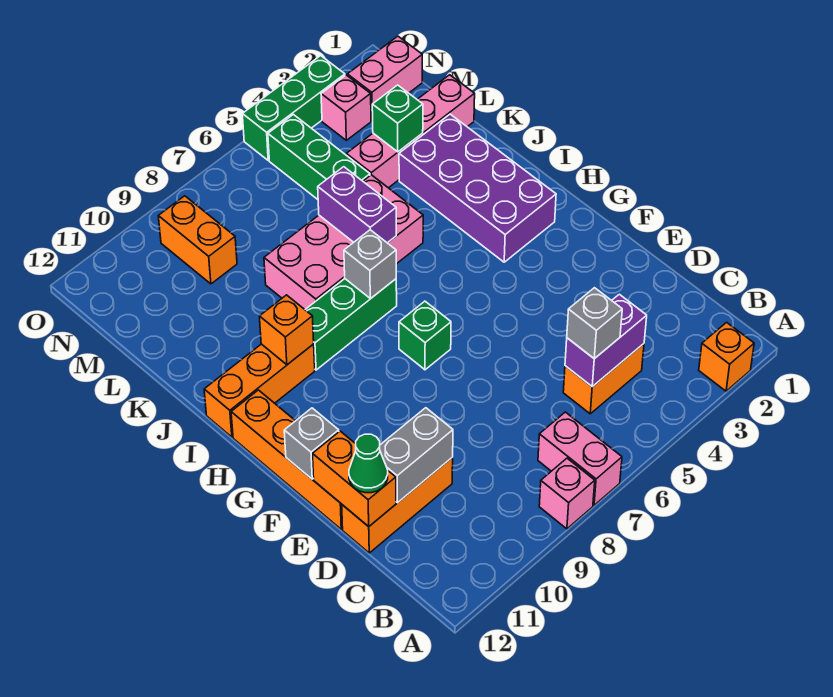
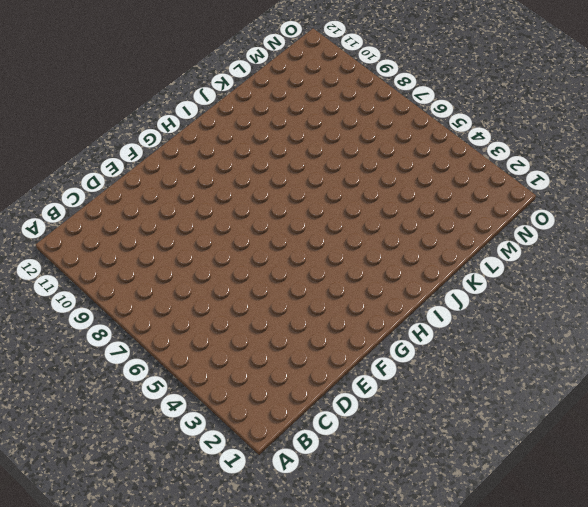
none -> orange brick A2 level 1
none -> pink brick A7:B7 level 1
none -> pink brick A8 level 1

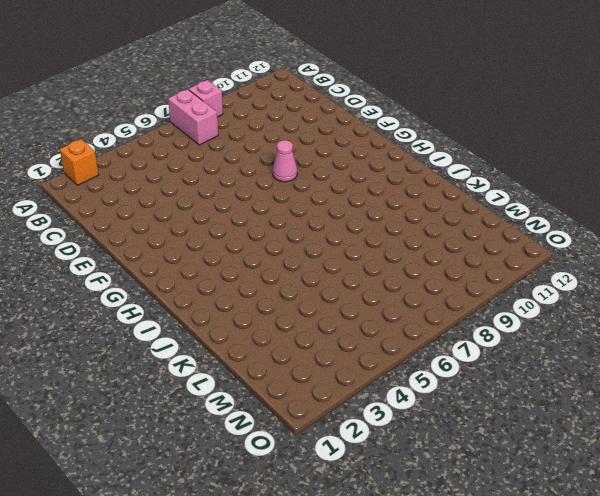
pink cone F8 level 1 -> none
none -> orange brick C4:C5 level 1
none -> orange brick D10:D12 level 1
none -> orange brick E12:H12 level 1

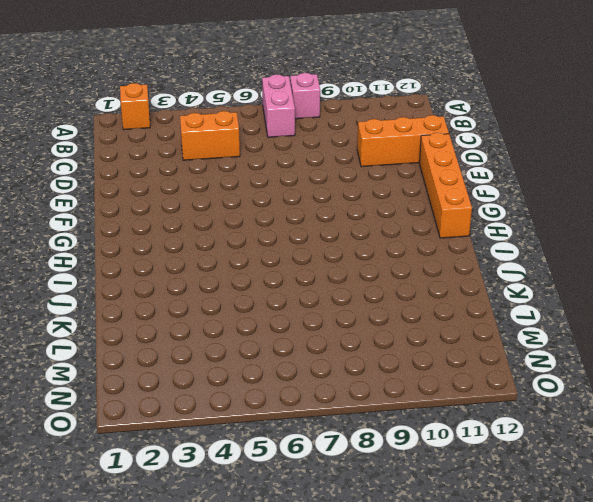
none -> green brick G7 level 1
none -> purple brick H2:K3 level 1
none -> green brick I7:I9 level 1

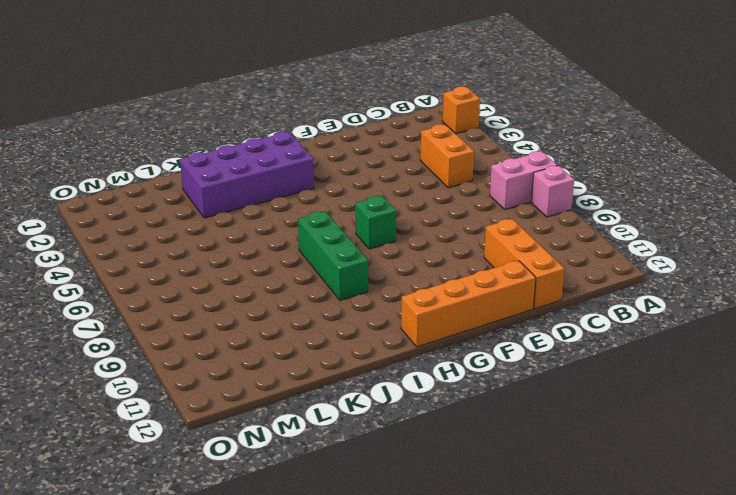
none -> orange brick I10:I12 level 1
none -> pink brick J5:K8 level 1
none -> pink brick L1:L4 level 1

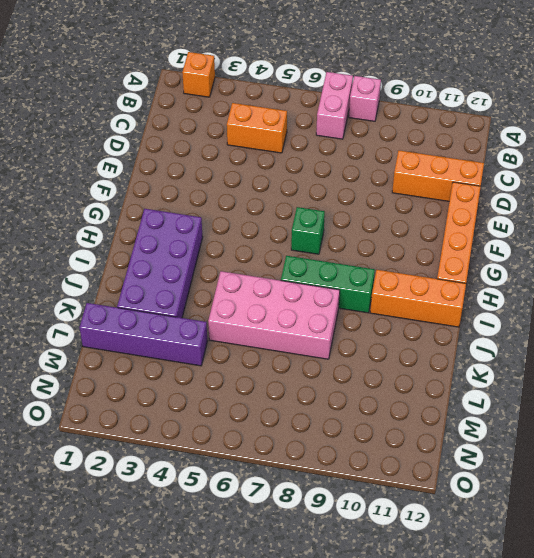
purple brick L1:L4 level 1 -> pink brick L1:L4 level 1
none -> green brick L5:N5 level 1
none -> orange brick M9:N9 level 1
none -> pink brick N1:N2 level 1

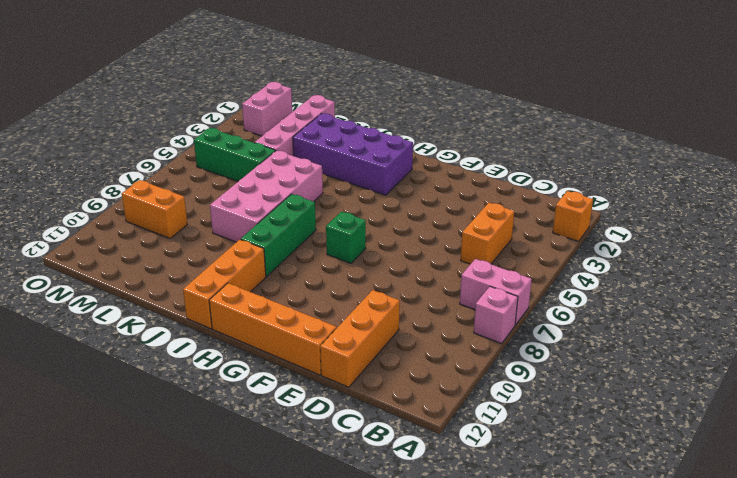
none -> pink brick N3 level 1
none -> green brick O3:O5 level 1
none -> purple brick C4:C5 level 2

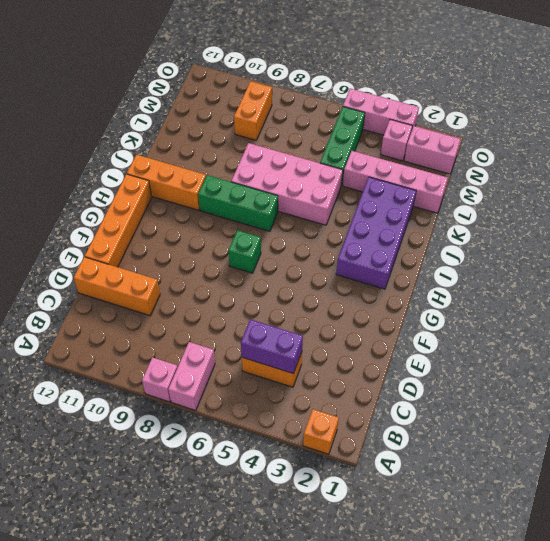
pink brick O3:O5 level 1 -> green brick O3:O5 level 1
none -> grey brick D10:D11 level 2
none -> orange brick D12:E12 level 2
none -> grey brick F12 level 2

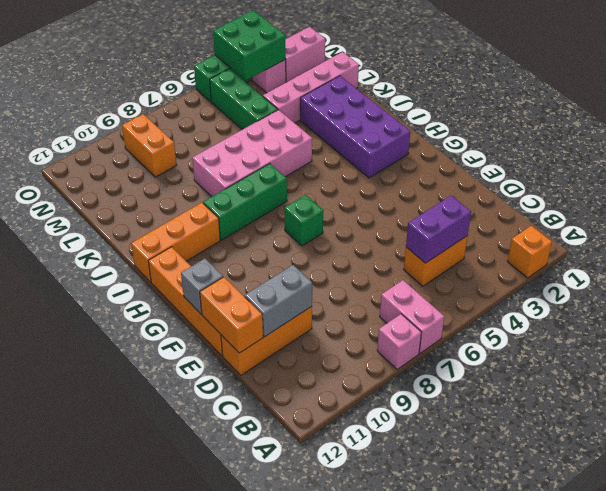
green brick N3:O4 level 2 -> none
none -> grey brick I7 level 2
none -> orange brick I10 level 2
none -> purple brick J6:K6 level 2

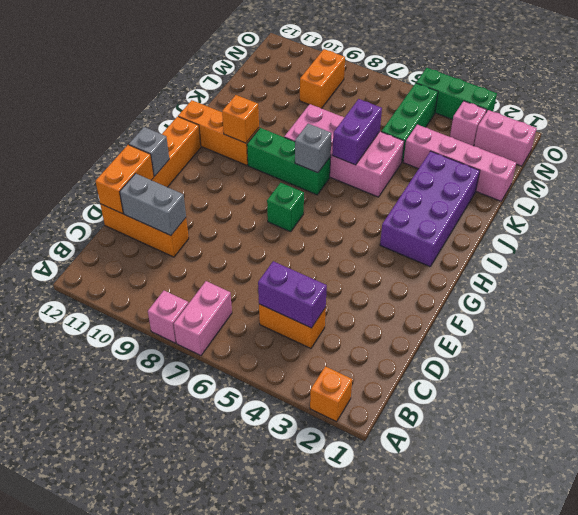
none -> green brick L3 level 2
none -> grey brick C5 level 3
none -> green cone D12 level 3

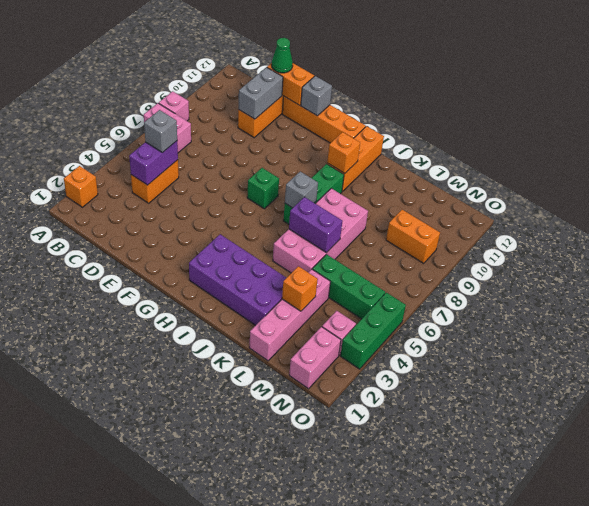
orange brick L3 level 2 -> green brick L3 level 2

